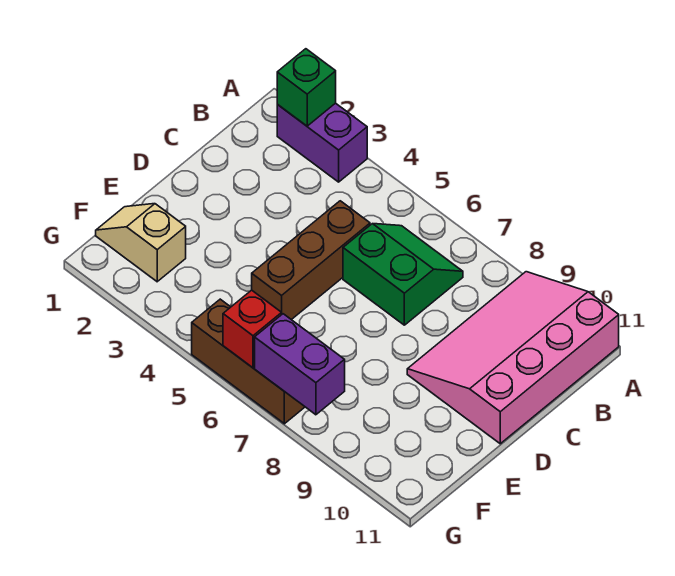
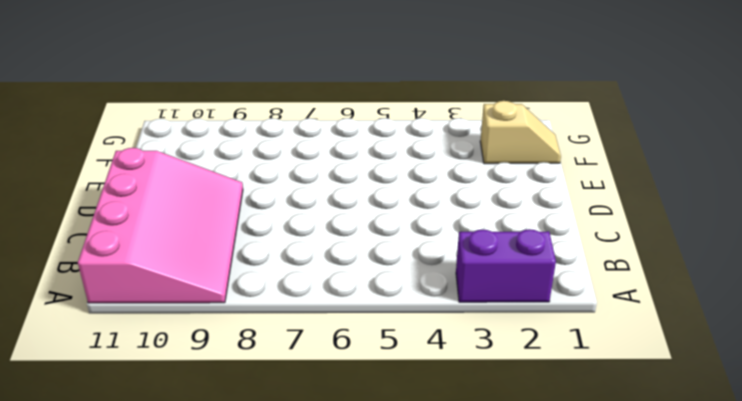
none -> green slope B6:C7 level 1 top C
none -> brown brick C5:E5 level 1

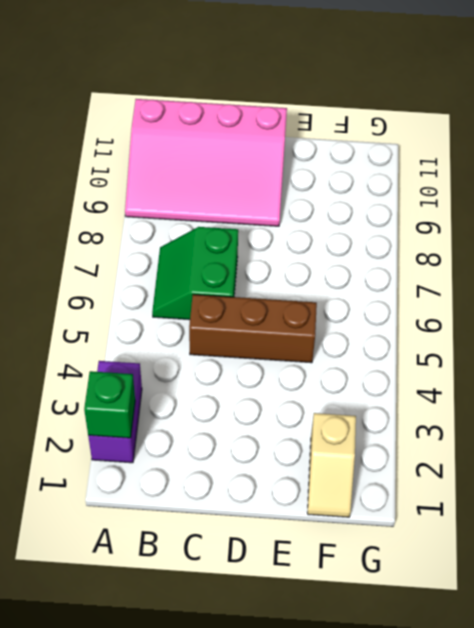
none -> brown brick G5:G7 level 1
none -> red brick G6 level 2

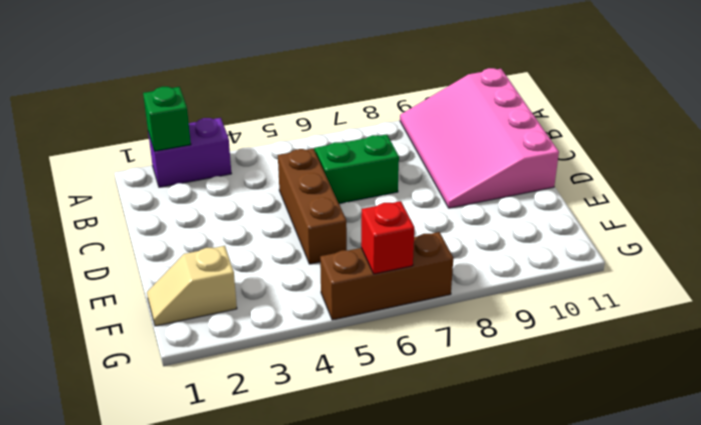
none -> purple brick G7:G8 level 2

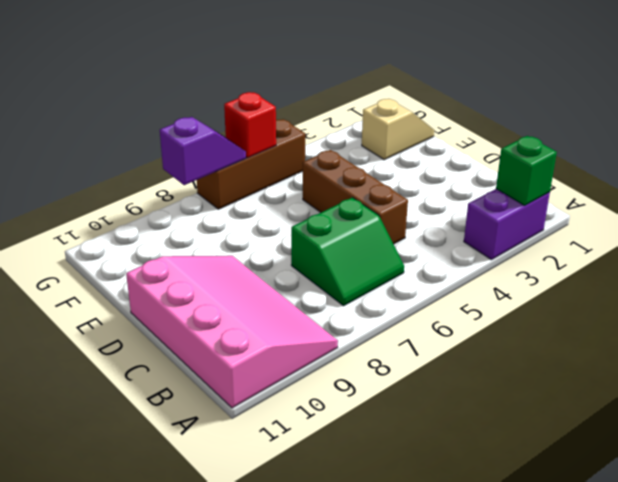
purple slope G7:G8 level 2 top 8 -> purple brick G7:G8 level 2

